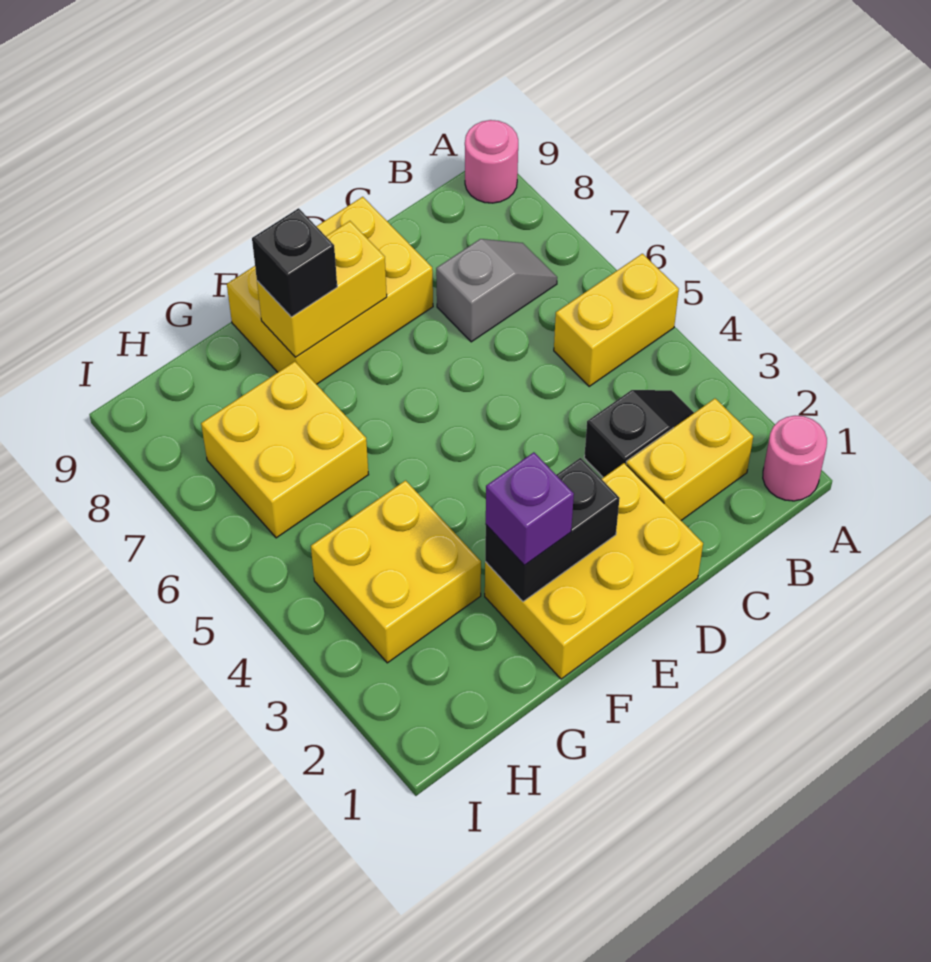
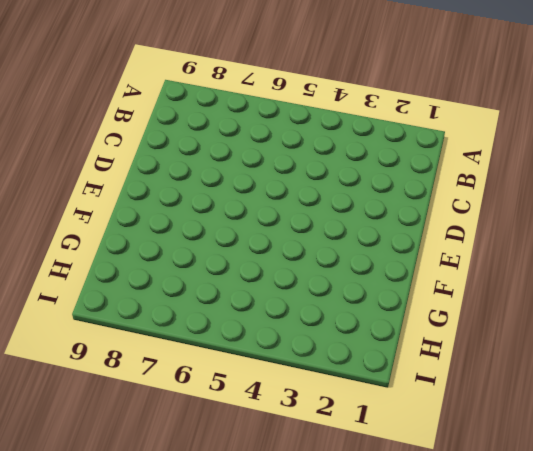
none -> pink round brick A1 level 1
none -> yellow brick A5:B5 level 1
none -> pink round brick A9 level 1

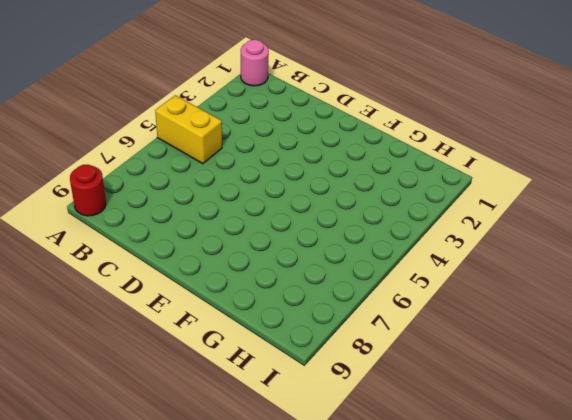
red round brick A9 level 1 -> pink round brick A9 level 1
none -> yellow brick B2:C2 level 1
none -> black slope B3:C3 level 1 top C
none -> grey slope B7:C7 level 1 top C

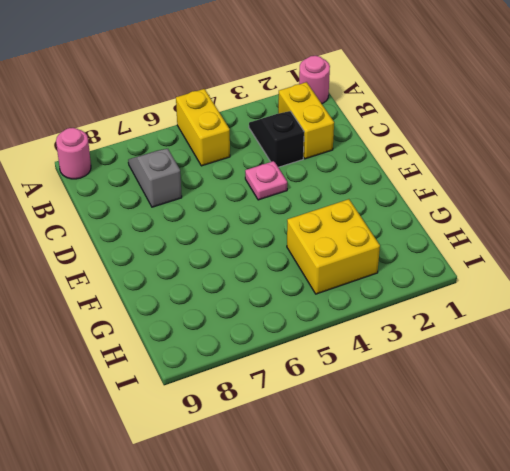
pink plate D4 level 1 -> none
none -> yellow brick D1:F2 level 1
none -> yellow brick D8:F9 level 1
none -> yellow brick G6:H7 level 1

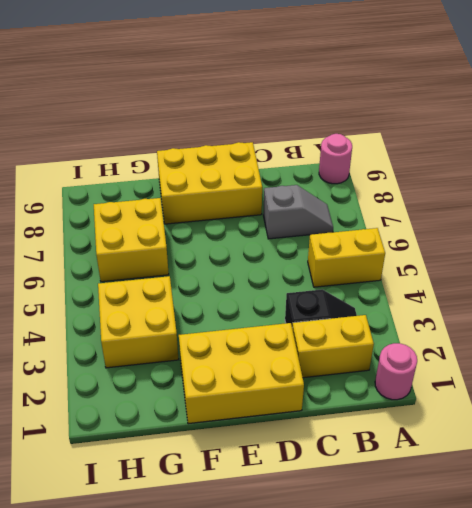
none -> black brick E2:F2 level 2
none -> yellow brick E8:F8 level 2
none -> purple brick F2 level 3

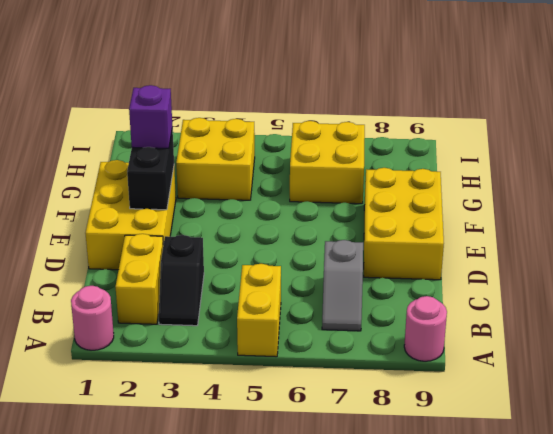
none -> yellow brick E8:F8 level 2
none -> black brick F8 level 3

